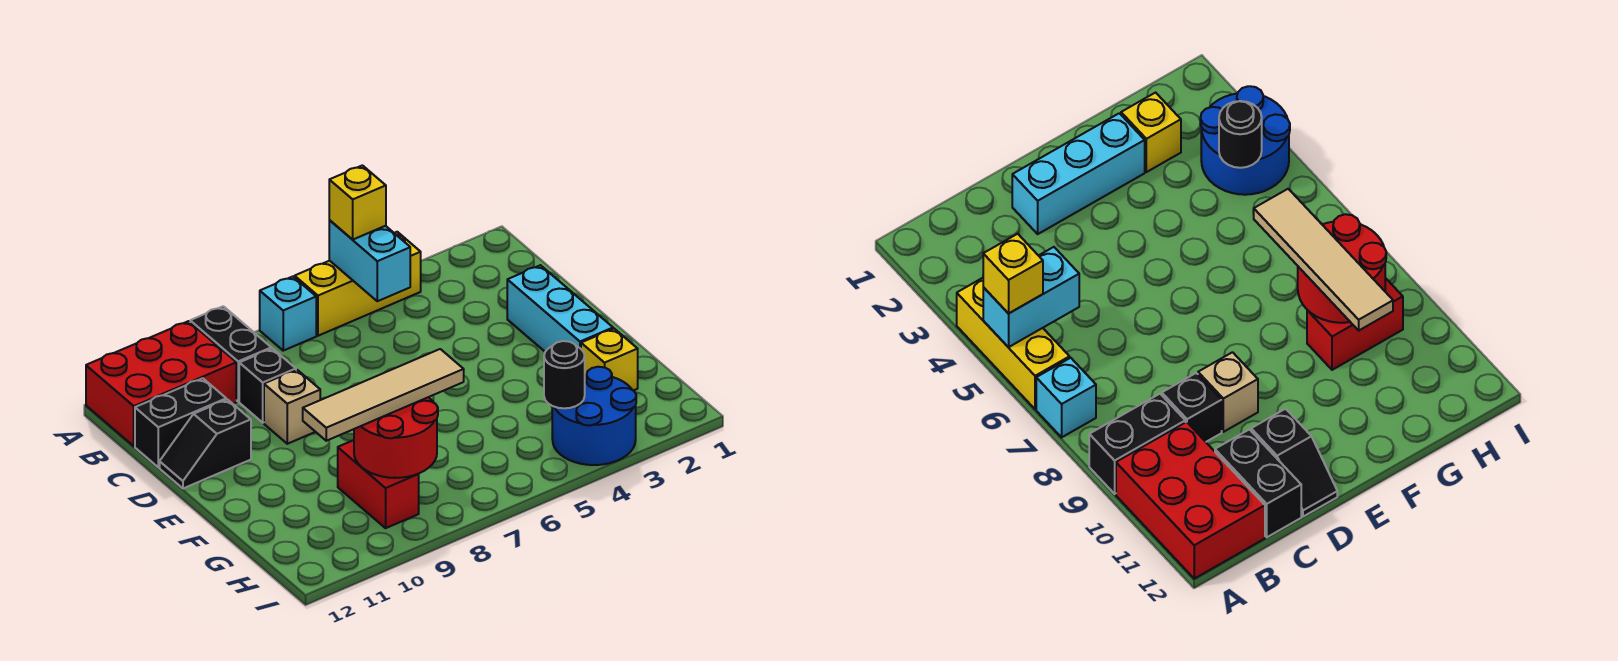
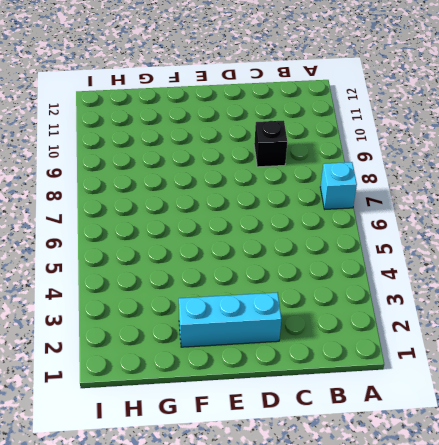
none -> yellow brick A4:A6 level 1
none -> black brick A9:B9 level 1
none -> red brick A10:B12 level 1

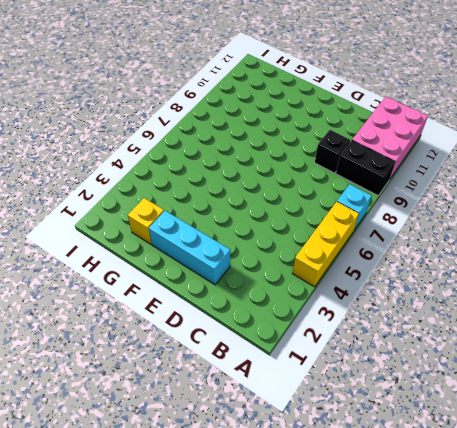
pink brick A10:B12 level 1 -> red brick A10:B12 level 1
none -> black brick C11:C12 level 1
none -> tan brick D9 level 1
none -> black slope D11:D12 level 1 top 11

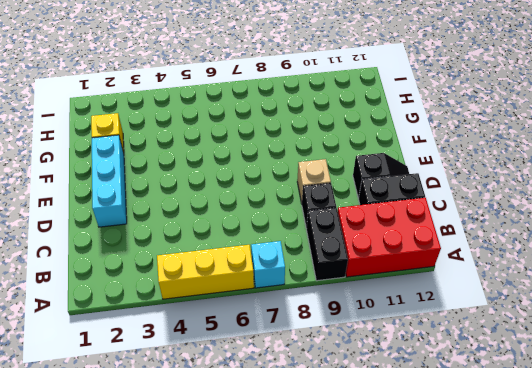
none -> red brick G9:H9 level 1
none -> blue round brick H3:I4 level 1
none -> cyan brick A5:B5 level 2

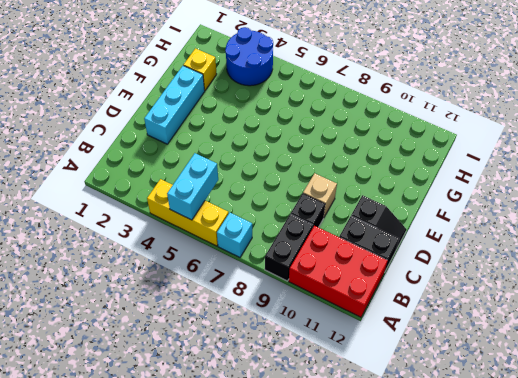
none -> red brick G9:H9 level 1
none -> red round brick G8:H9 level 2
none -> black round brick H4 level 2

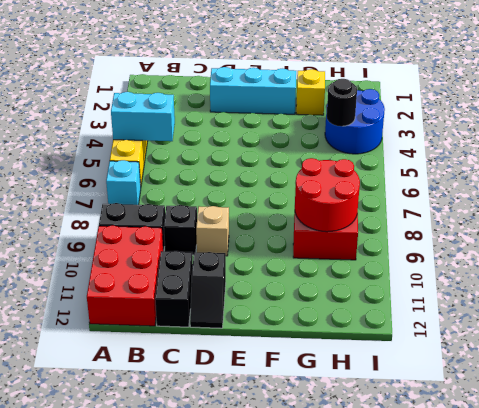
none -> yellow brick A5 level 3
none -> tan tile G7:G10 level 3

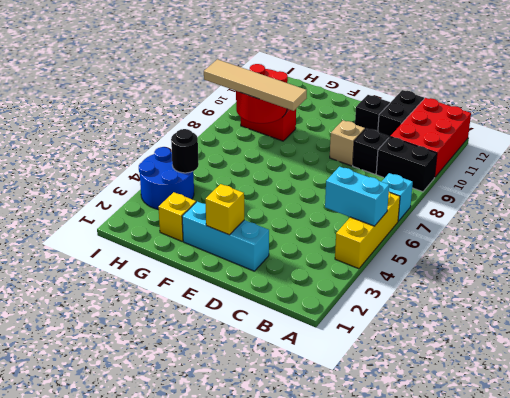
yellow brick E2 level 2 -> yellow brick A5 level 3
tan tile F8:I8 level 3 -> tan tile G7:G10 level 3

